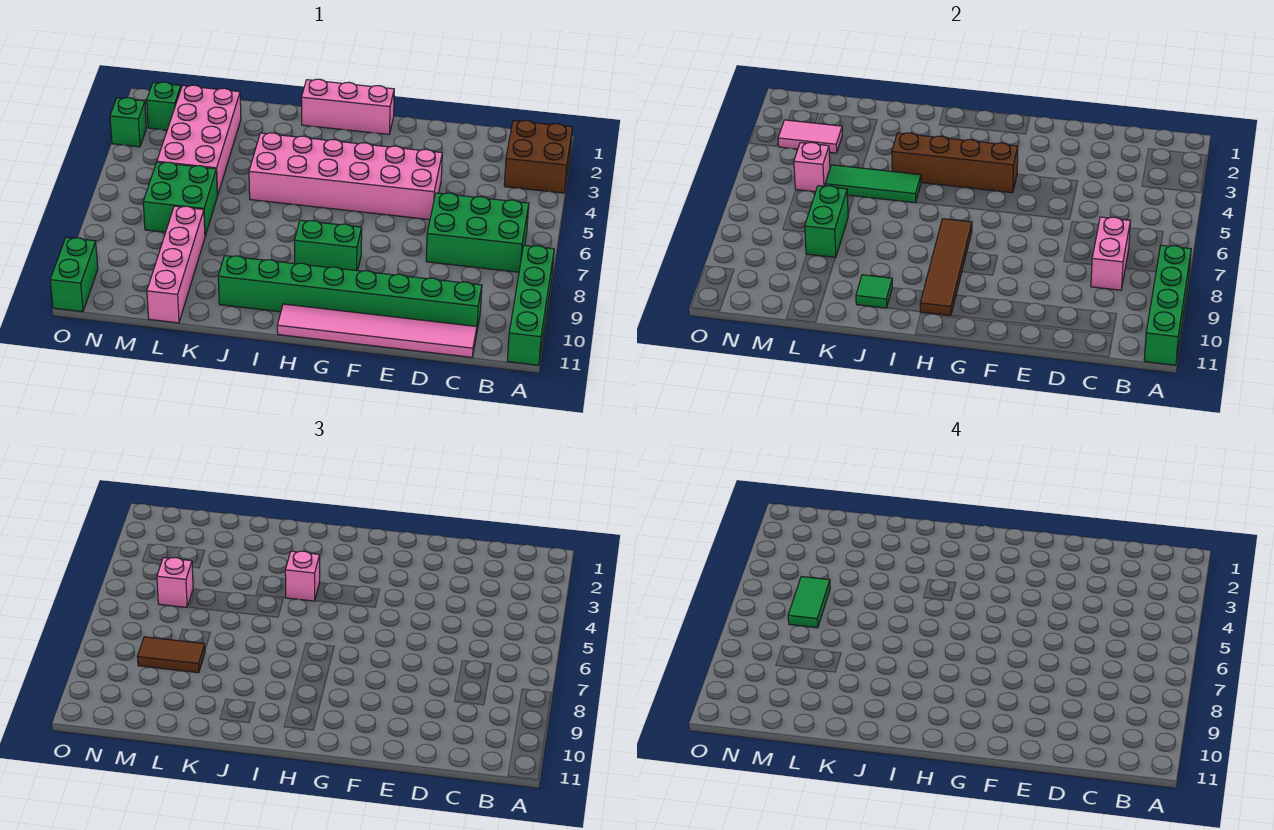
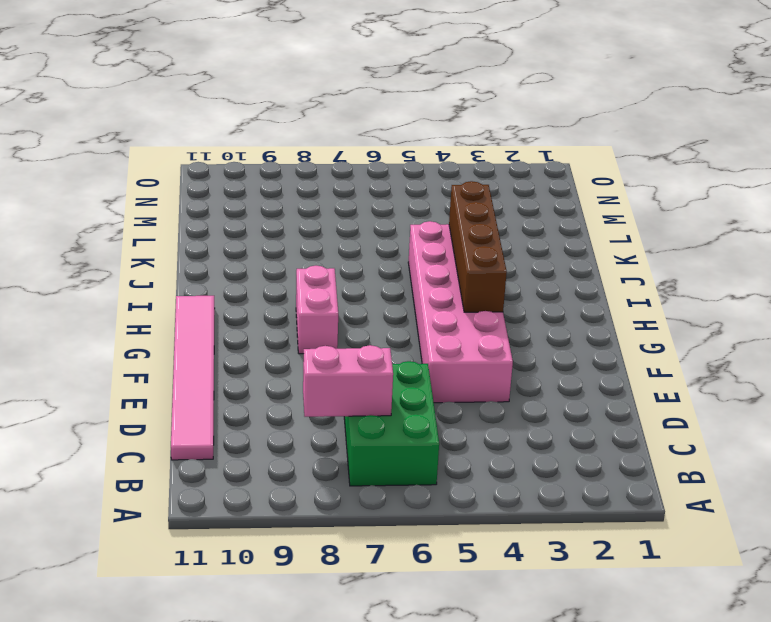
pink brick G8:H8 level 1 -> green brick G8:H8 level 1
none -> brown brick A2:B3 level 1
none -> green brick A8:A11 level 1
none -> green brick C10:J10 level 1

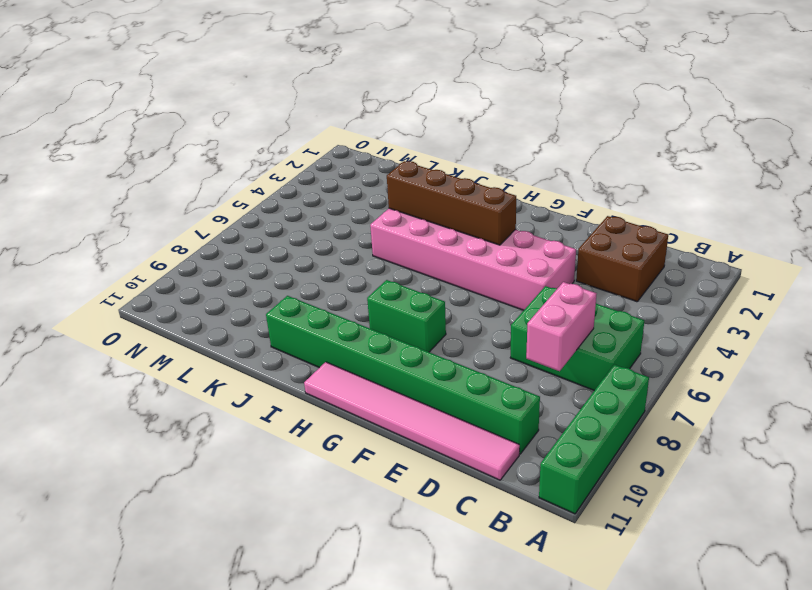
brown brick C2:D3 level 1 -> brown brick A2:B3 level 1
none -> pink brick G1:I1 level 1
none -> pink brick L2:M5 level 1
none -> green brick L6:M7 level 1

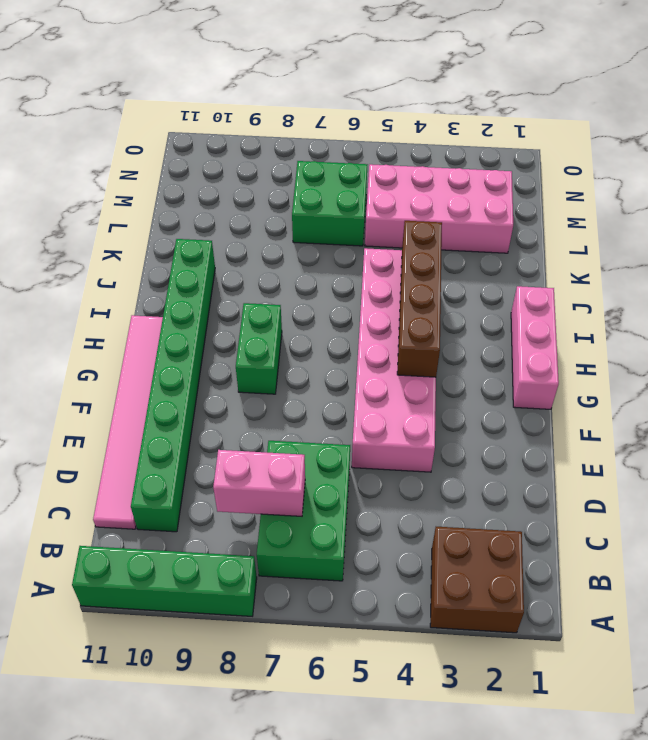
none -> pink brick L8:L11 level 1
none -> green brick N2 level 1
none -> green brick O3 level 1

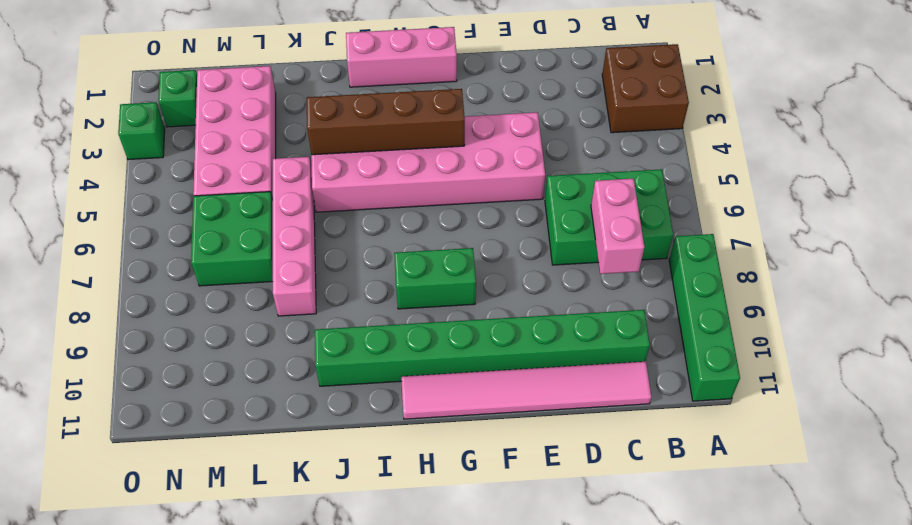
pink brick K5:K8 level 1 -> pink brick L8:L11 level 1
none -> green brick O10:O11 level 1
none -> green brick A8:A11 level 2
none -> brown tile H7:H10 level 2

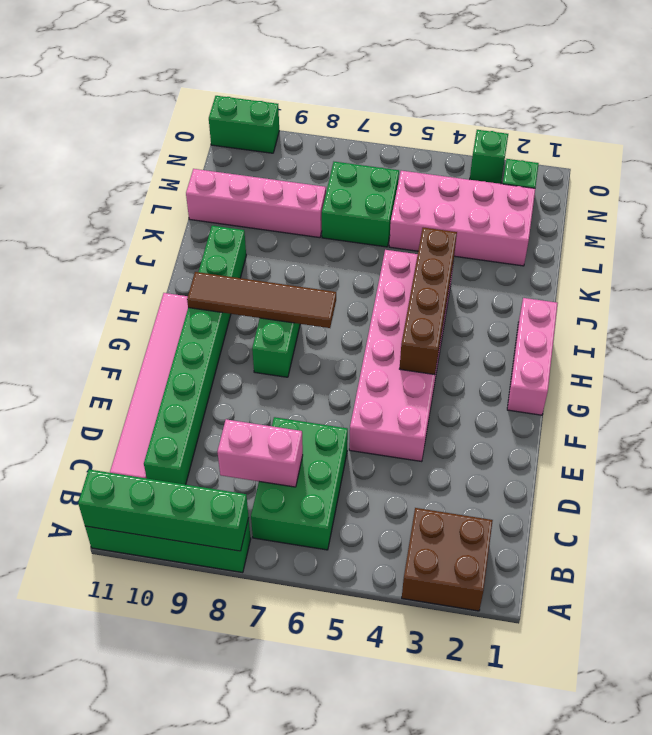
none -> green tile J5:L5 level 2
none -> green tile J10 level 2
none -> green brick L7:L8 level 2

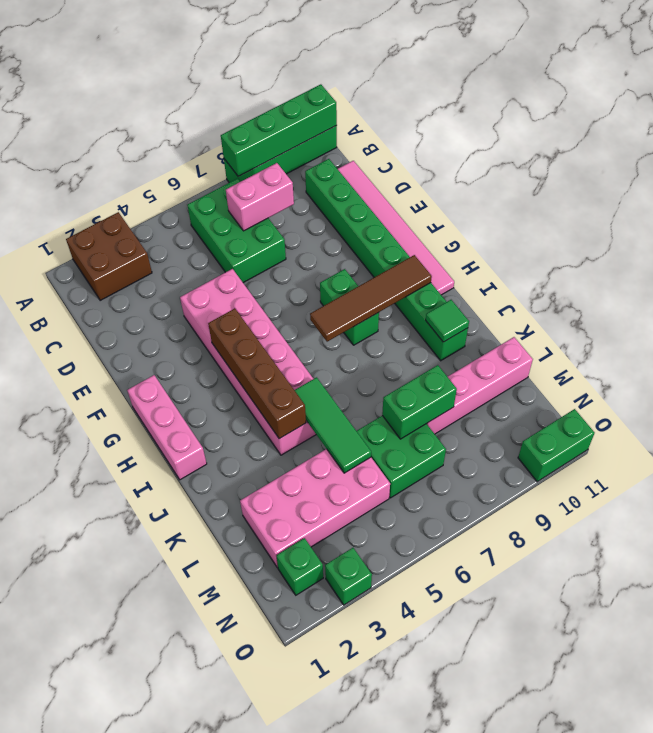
none -> pink tile M3:N3 level 2
none -> pink brick M5 level 2
none -> pink brick I4 level 3

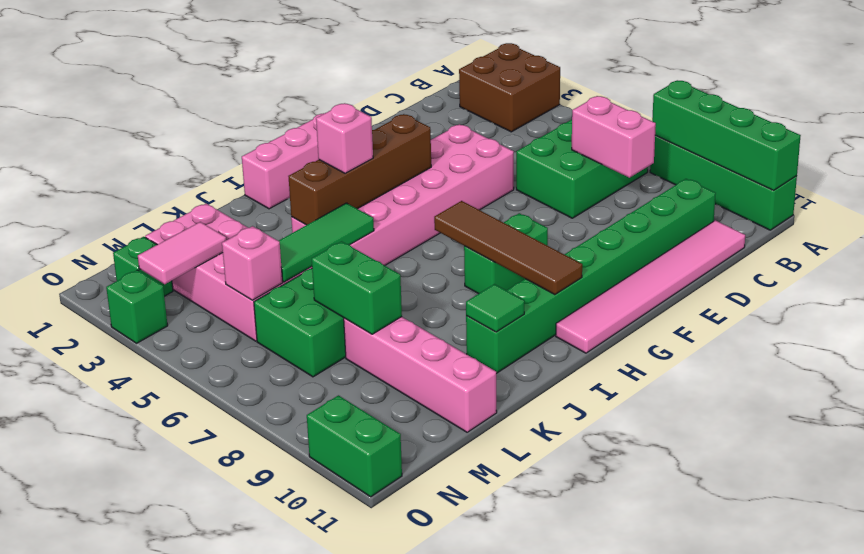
none -> brown tile L8:M8 level 3
none -> pink brick M5 level 3
none -> green tile M5:M6 level 4

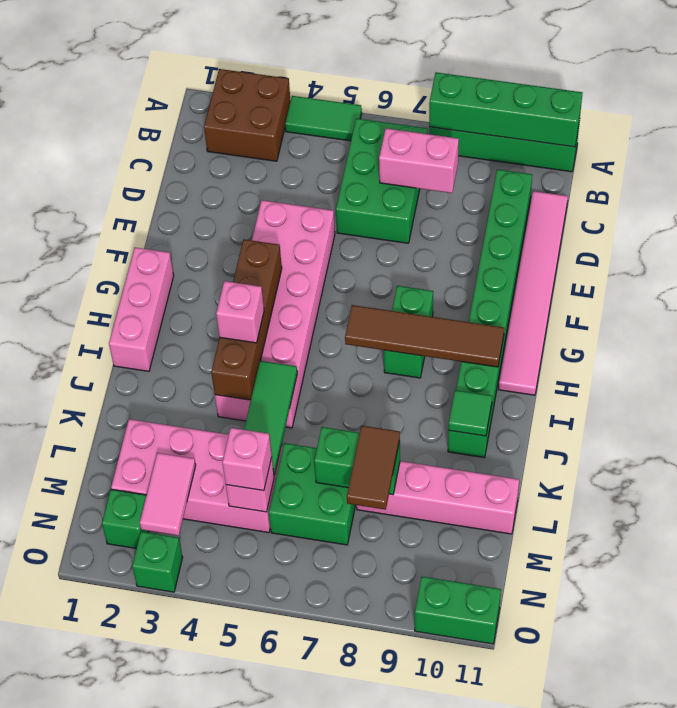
green tile A4:A5 level 1 -> green tile M5:M6 level 4

